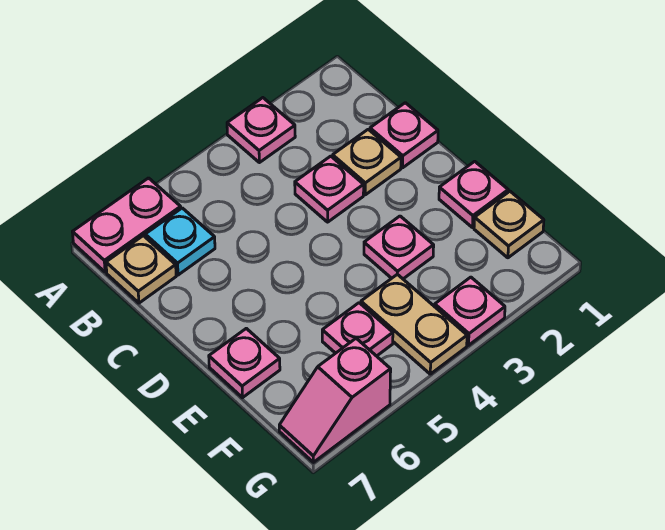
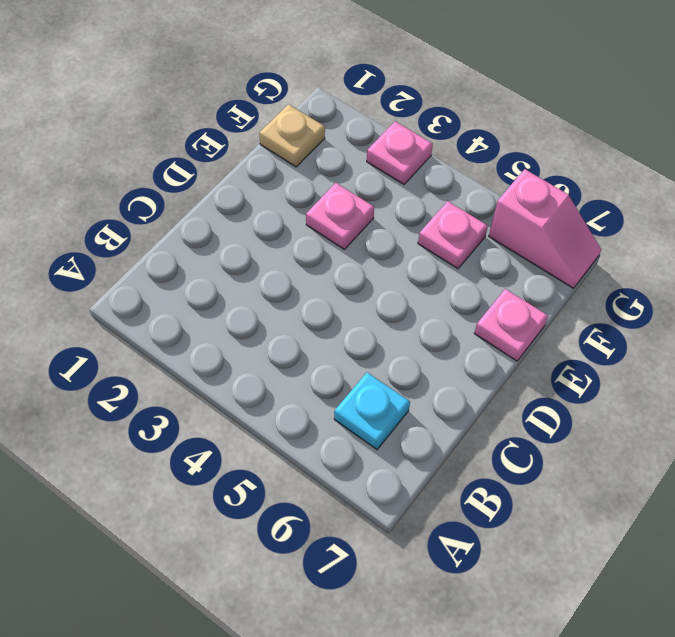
none -> pink plate A3 level 1
none -> pink plate A6:A7 level 1
none -> tan plate B7 level 1

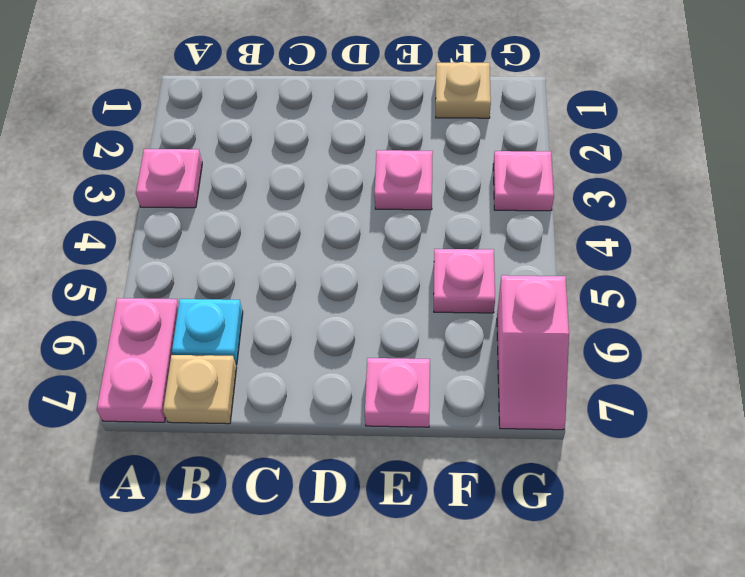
none -> pink plate C1 level 1
none -> tan plate C2 level 1
none -> pink plate C3 level 1

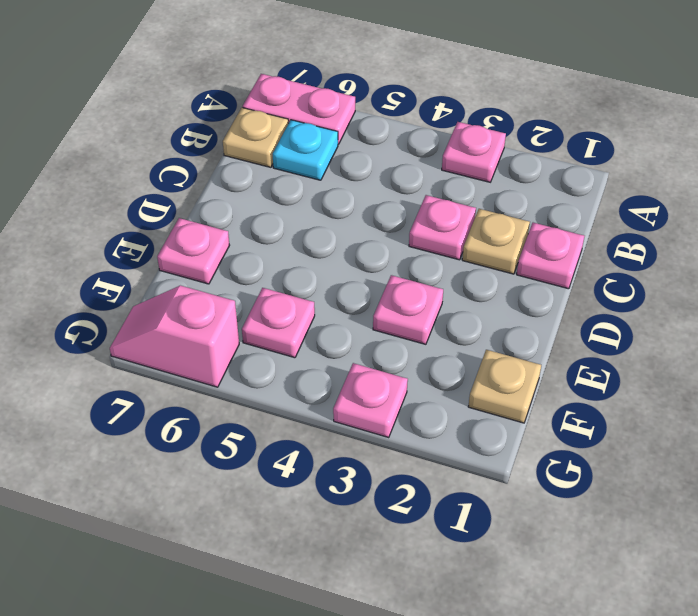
none -> pink plate E1 level 1
none -> tan plate F4:G4 level 1

